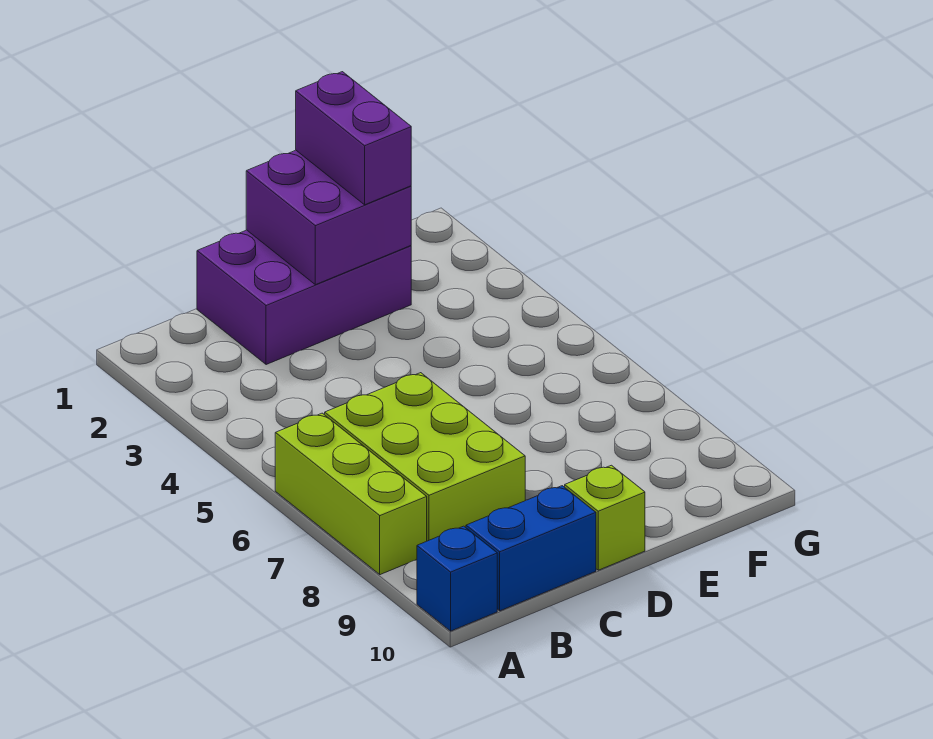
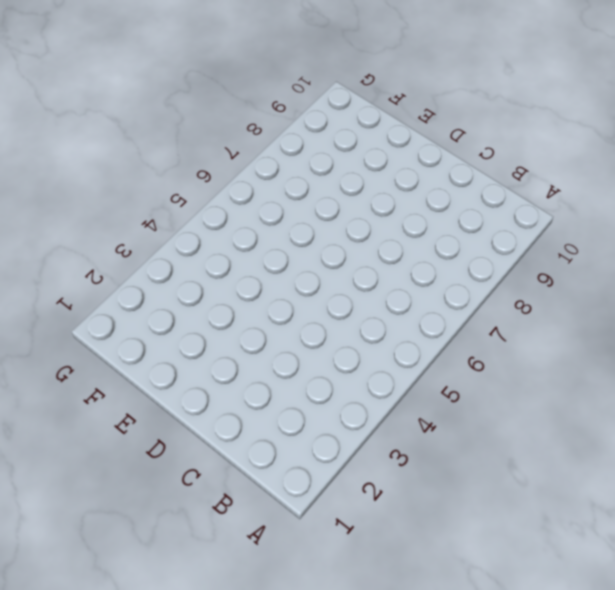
none -> lime brick A6:A8 level 1
none -> blue brick A10 level 1

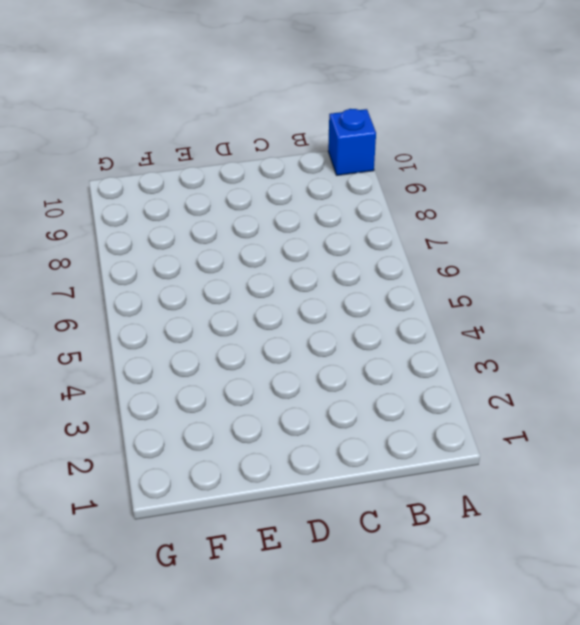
none -> lime brick A6:A8 level 1
none -> lime brick B6:C8 level 1

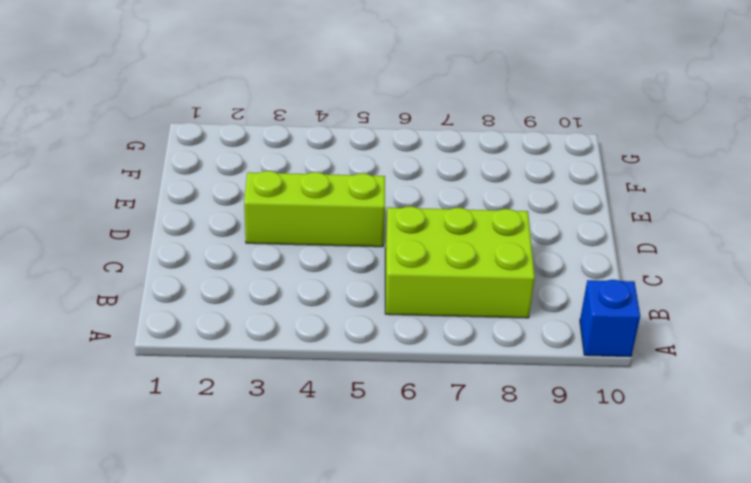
lime brick D3:D5 level 1 -> lime brick A6:A8 level 1
none -> blue brick B10:C10 level 1
none -> purple brick C1:E2 level 1

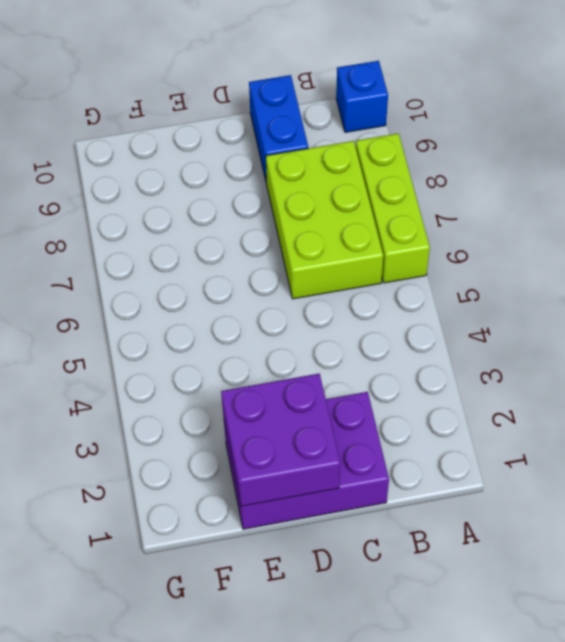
blue brick C9:C10 level 1 -> blue brick B10:C10 level 1
none -> lime brick D10 level 1
none -> purple brick E1:E2 level 3

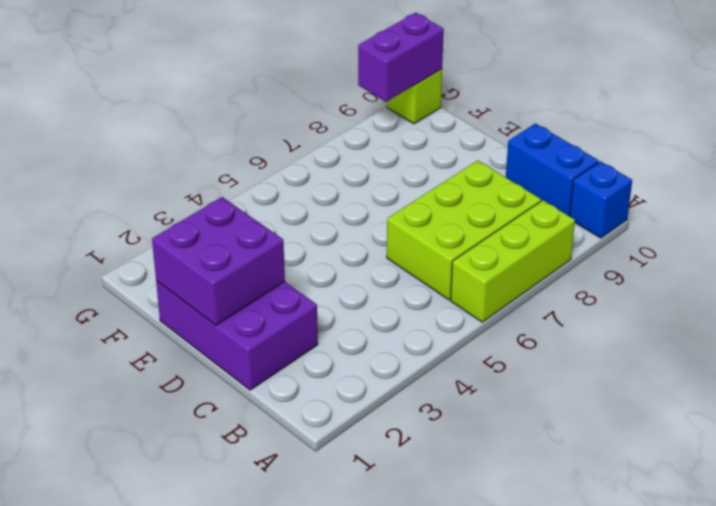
purple brick G9:G10 level 2 -> purple brick E1:E2 level 3
lime brick G10 level 1 -> lime brick D10 level 1

